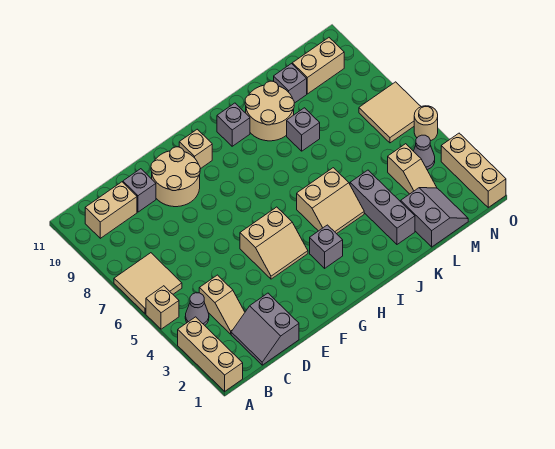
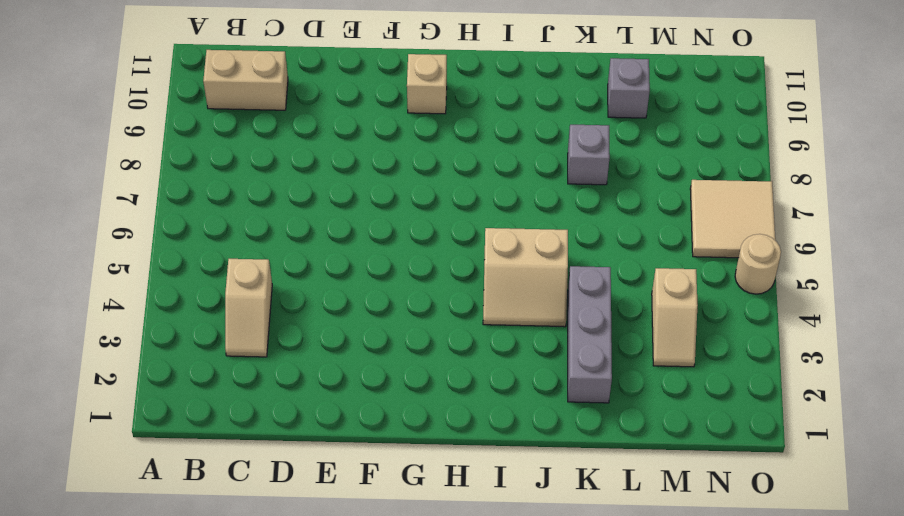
none -> tan brick A1:A3 level 1
none -> tan brick A5 level 1
none -> tan tile A6:B7 level 1

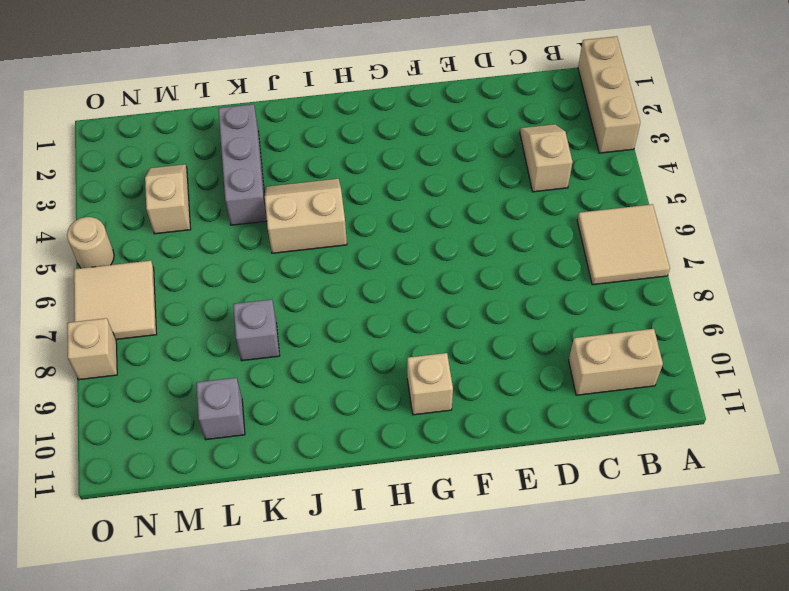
tan brick O8 level 1 -> tan brick A5 level 1
none -> grey cone B4 level 1
none -> grey slope C1:D2 level 1 top D
none -> grey brick D10 level 1

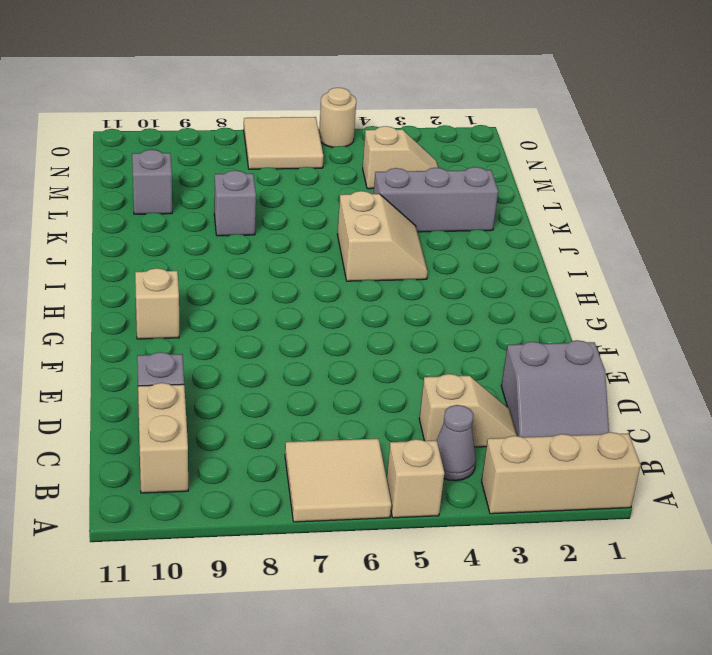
none -> tan round brick E9:F10 level 1
none -> tan slope F4:G5 level 1 top 5
none -> grey brick H3 level 1

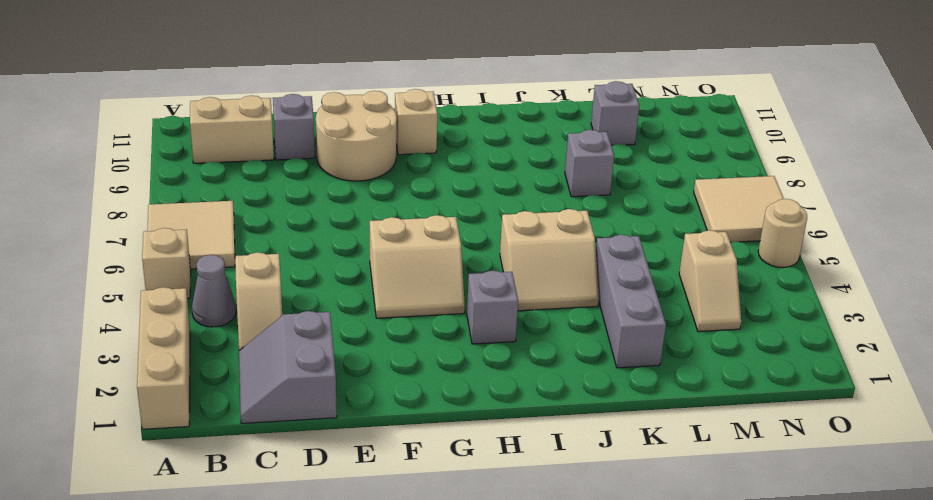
none -> grey brick I10 level 1
none -> tan round brick J9:K10 level 1
none -> grey slope L1:M2 level 1 top L

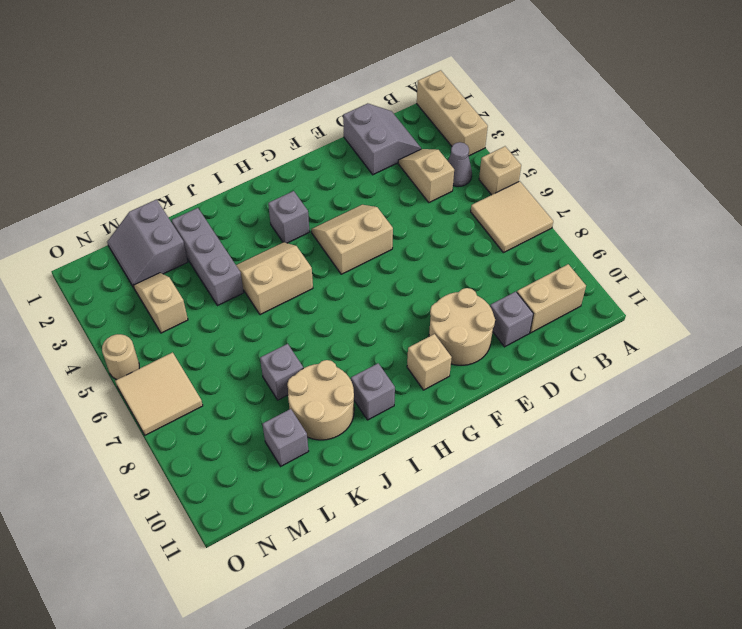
none -> tan brick M10:N10 level 1
none -> grey cone N4 level 1
none -> tan brick O1:O3 level 1

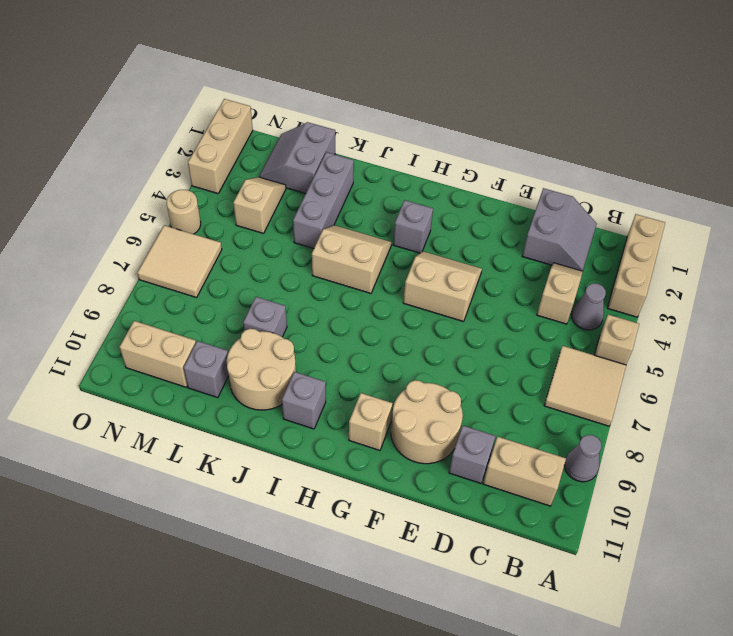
grey cone A9 level 1 -> grey cone N4 level 1

